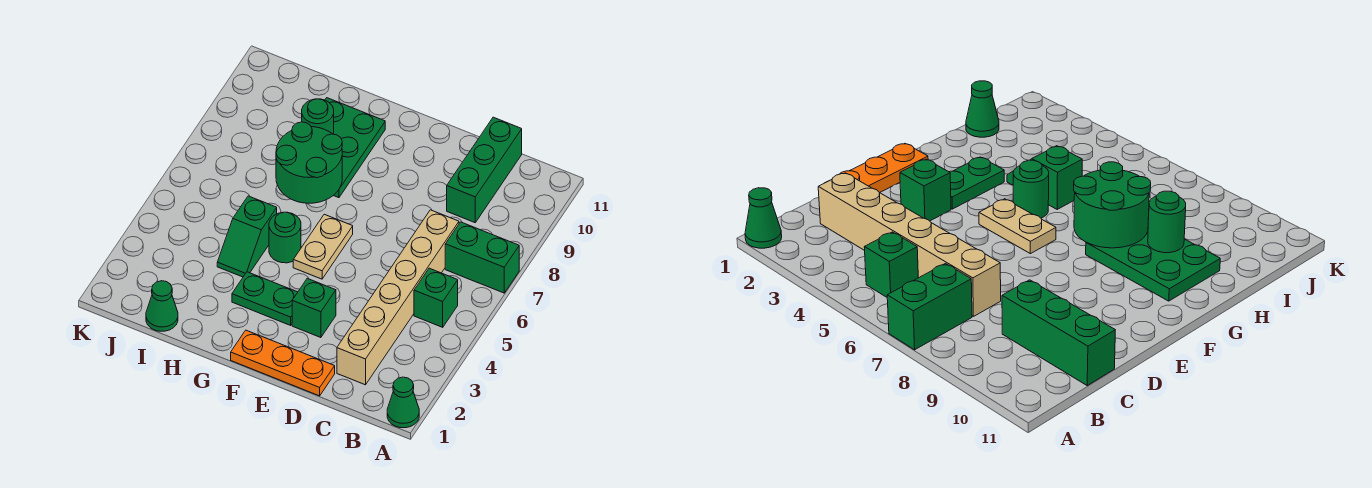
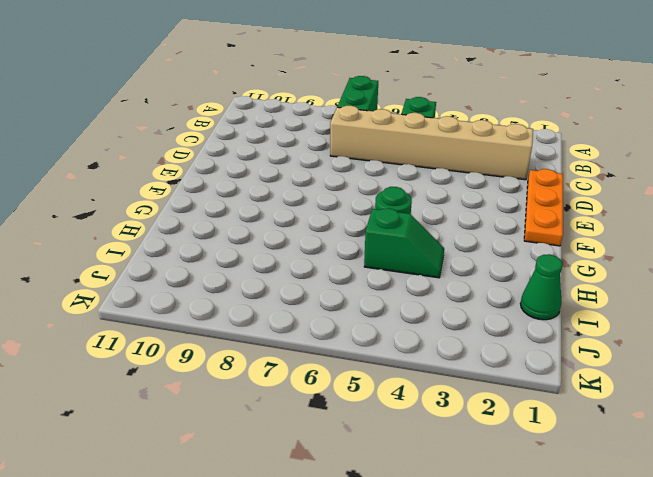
none -> green cone A1 level 1
none -> green brick C9:C11 level 1
none -> green brick E3 level 1

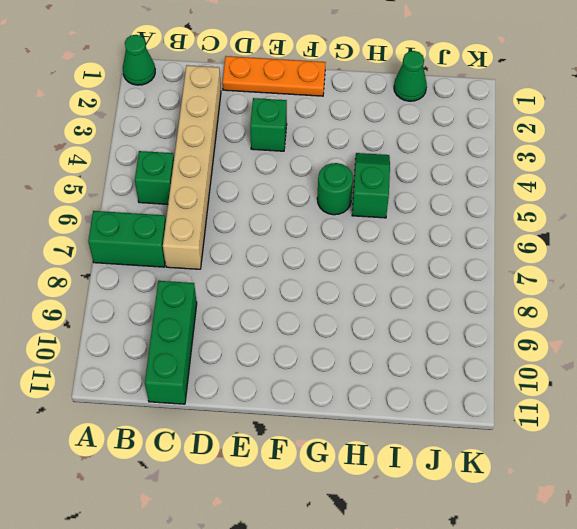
none -> green plate F3:G3 level 1
none -> tan plate F5:F6 level 1
none -> green plate G8:H10 level 1

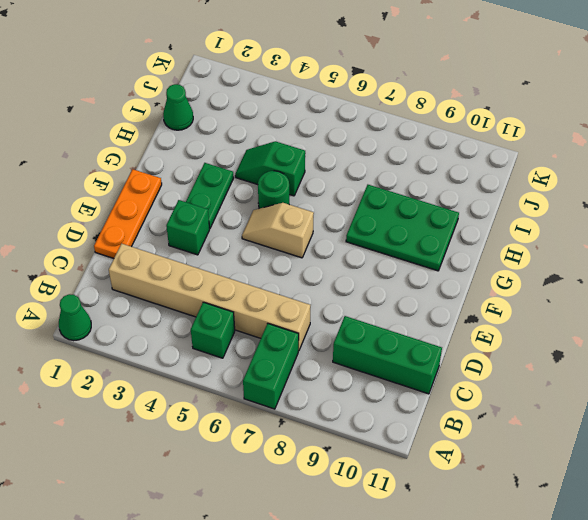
tan slope F5:F6 level 1 top 6 -> tan plate F5:F6 level 1
none -> green round brick G7:H8 level 2
none -> green round brick H9 level 2

